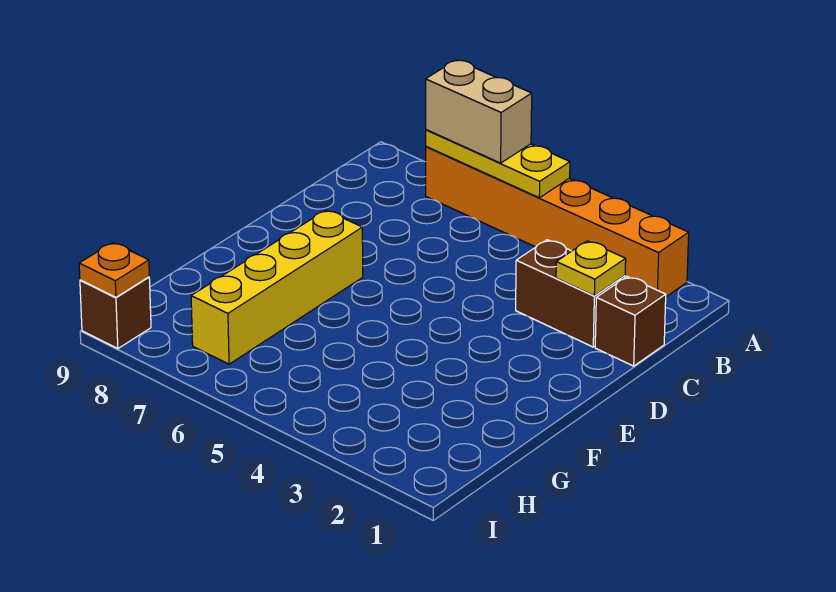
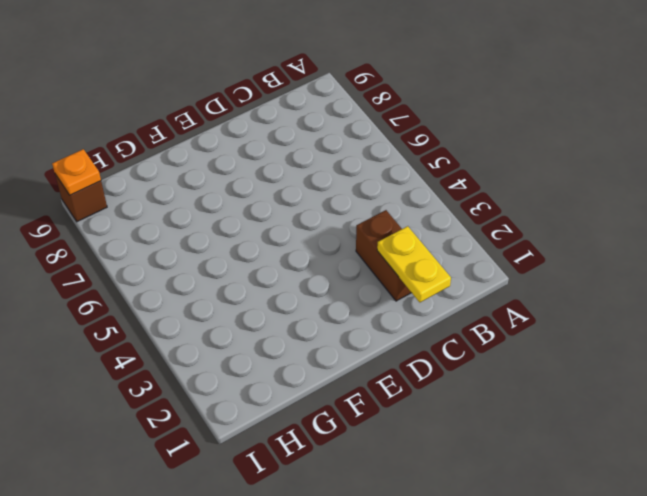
yellow plate C1:C2 level 2 -> yellow plate C2 level 2
none -> orange brick A2:A7 level 1
none -> brown brick C1 level 1

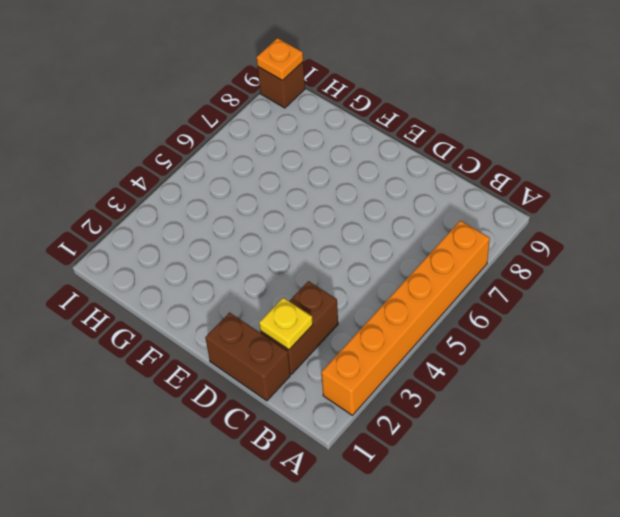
brown brick C1:D1 level 1 -> brown brick C1 level 1
none -> yellow brick E7:H7 level 1
none -> yellow plate A5:A7 level 2

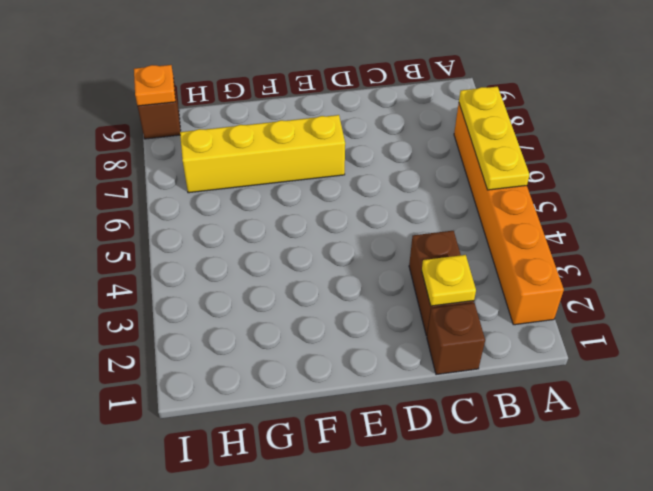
none -> tan brick A6:A7 level 3

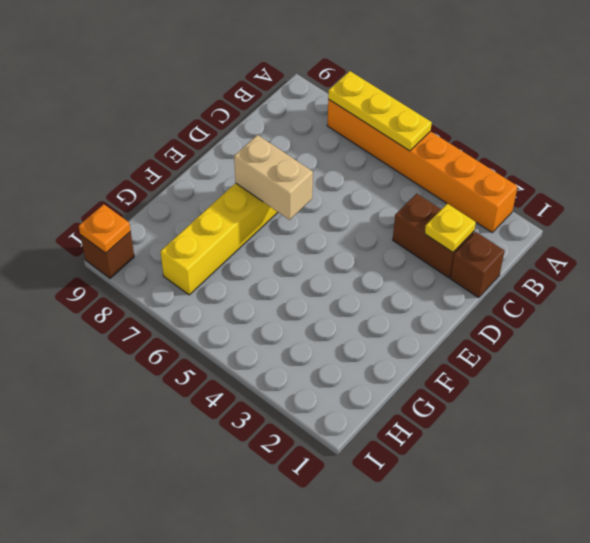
tan brick E6:E7 level 2 -> tan brick A6:A7 level 3

